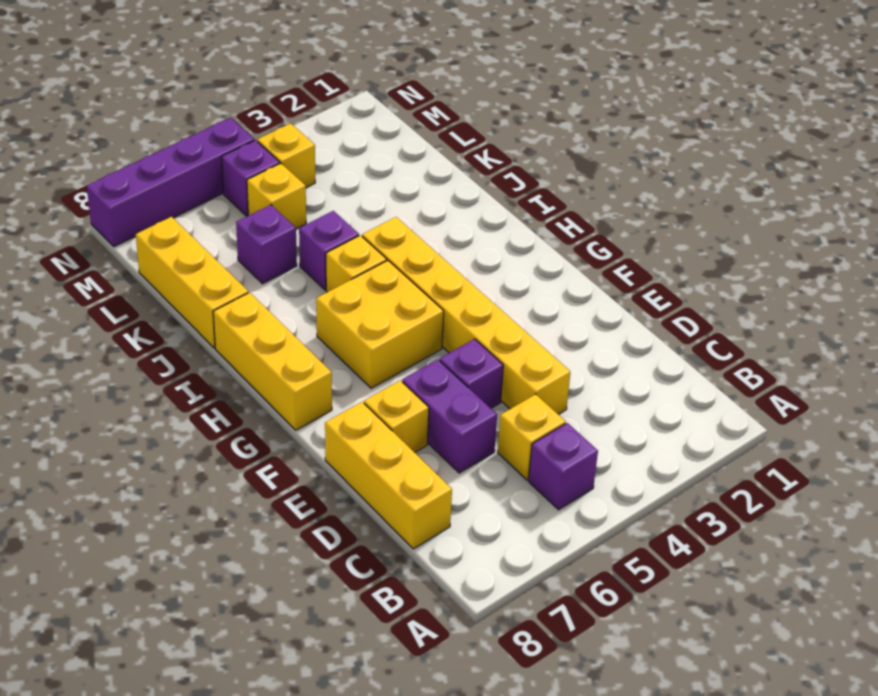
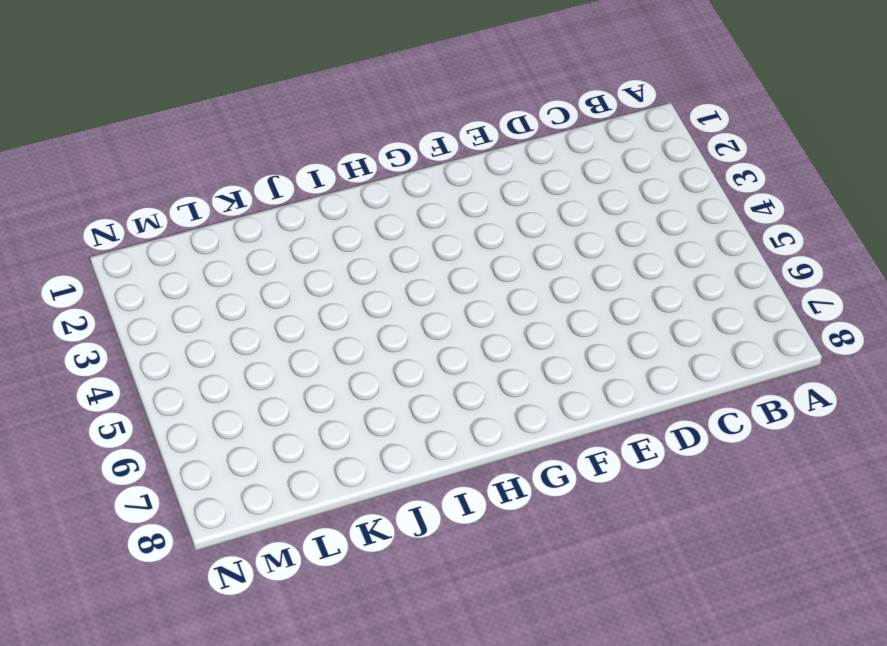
none -> purple brick B5 level 1
none -> yellow brick C5 level 1
none -> yellow brick C8:E8 level 1

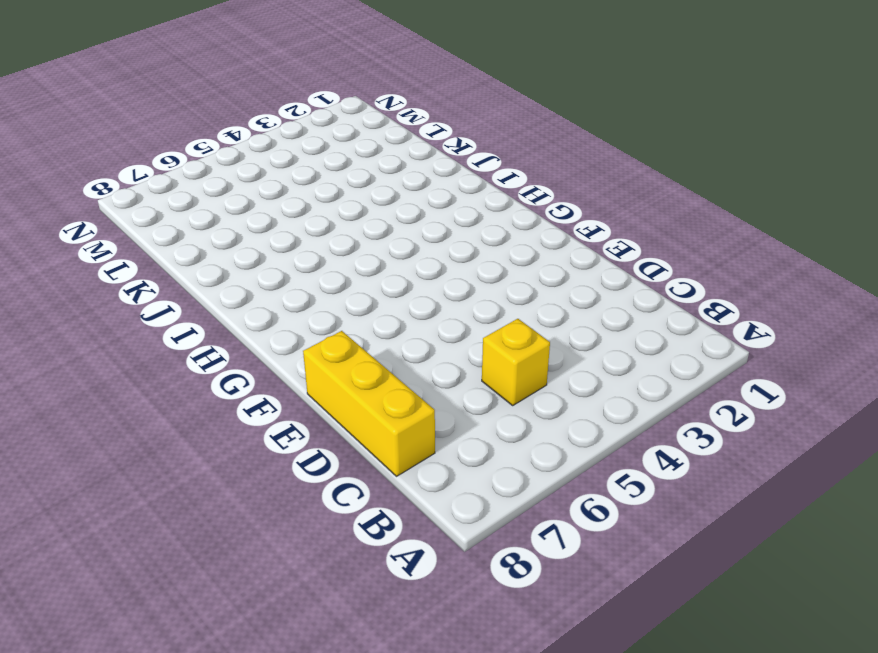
none -> purple brick B5 level 1
none -> yellow brick D4:I4 level 1
none -> purple brick D6:E6 level 1

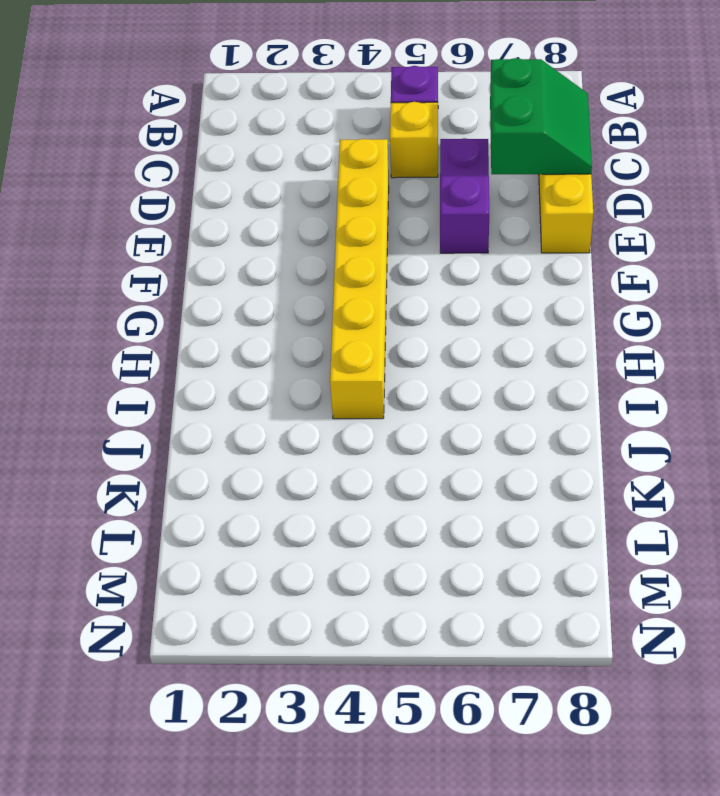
green slope C7:D8 level 2 top 7 -> none
none -> purple brick E5 level 1
none -> yellow brick E7 level 1
none -> yellow brick G5:H6 level 1

